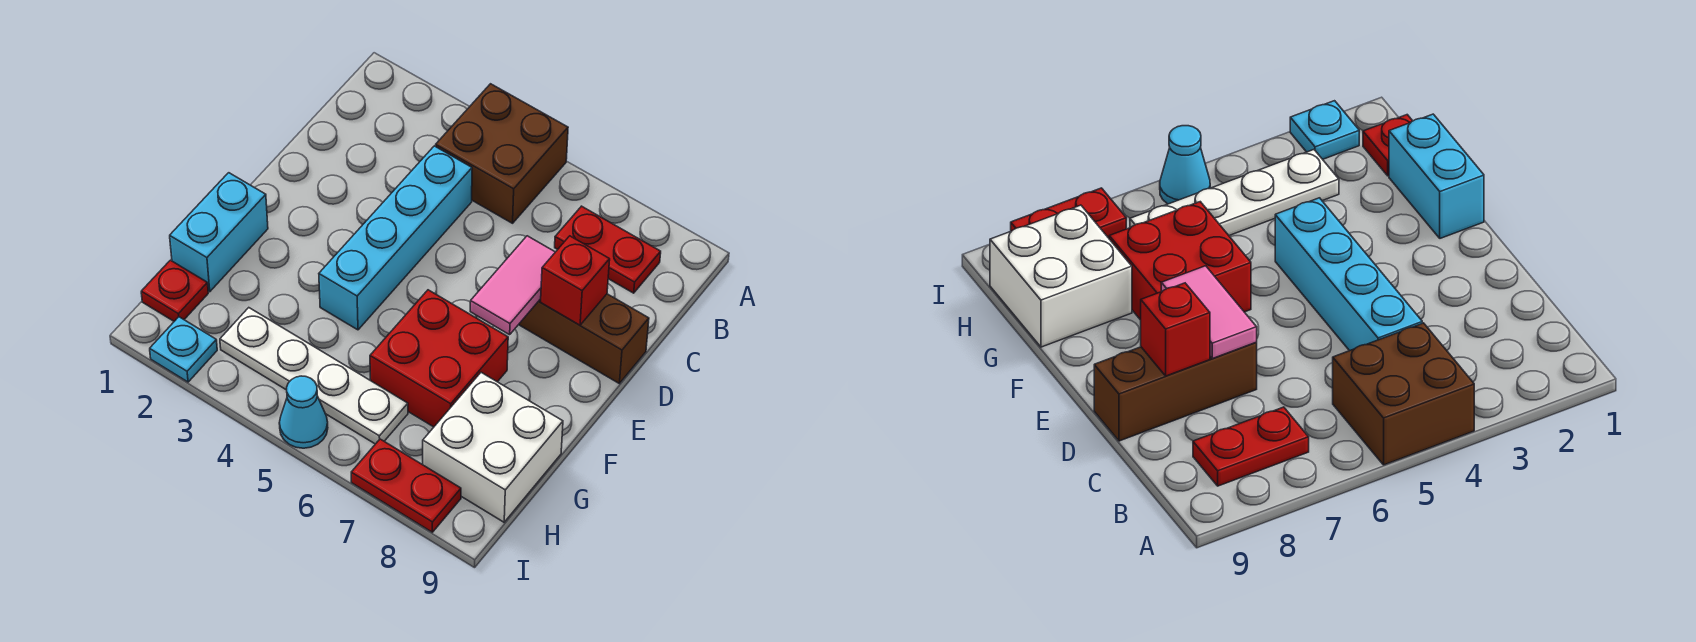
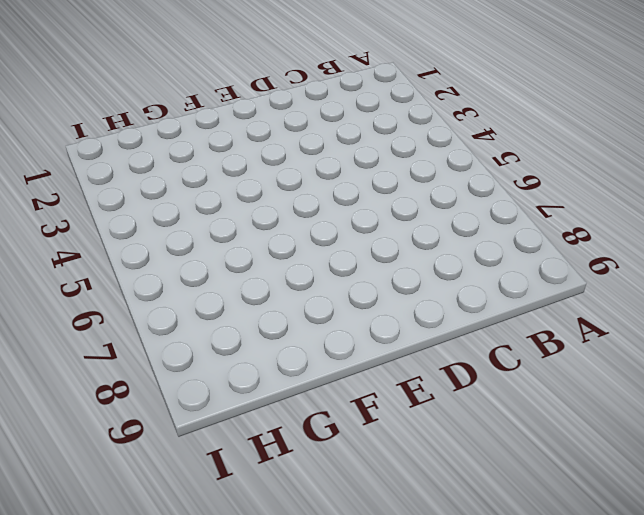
none -> brown brick A4:B5 level 1
none -> red plate B7:B8 level 1
none -> cyan brick C4:F4 level 1

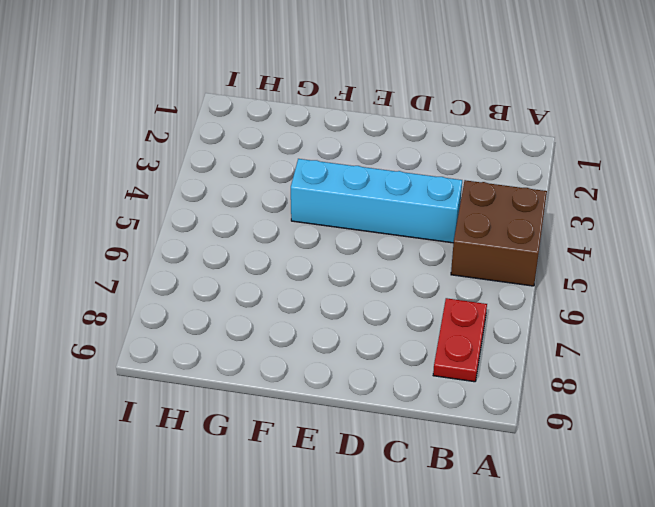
none -> brown brick D7:D9 level 1
none -> cyan brick F1:G1 level 1
none -> red brick F6:G7 level 1

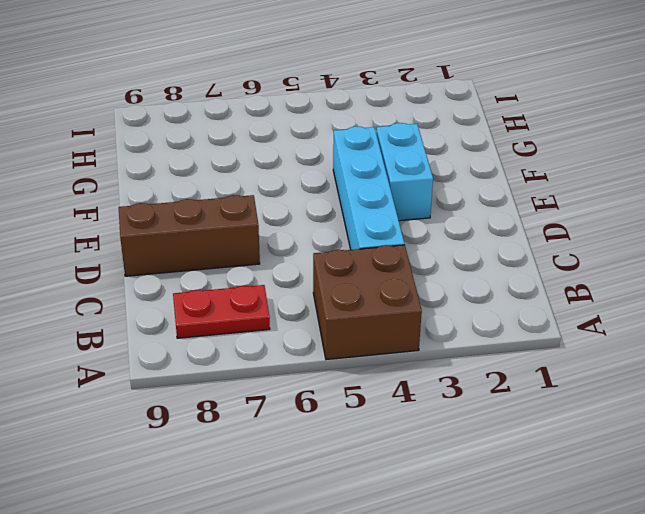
cyan brick E3:F3 level 1 -> cyan brick F1:G1 level 1
none -> red brick F6:G7 level 1
none -> white brick G8:H9 level 1
none -> red plate H1 level 1

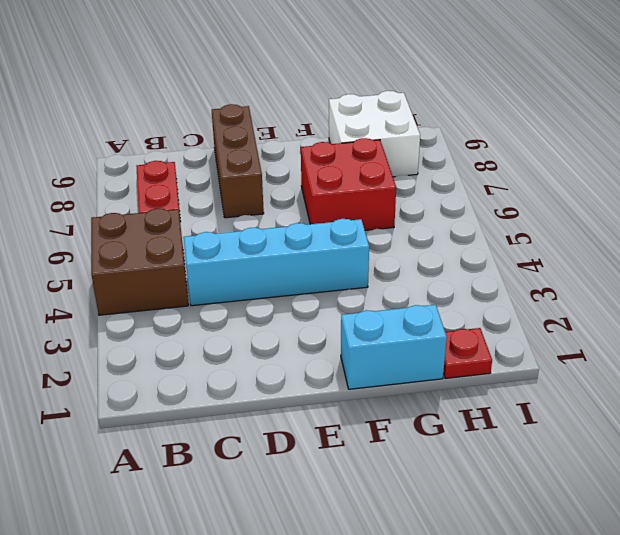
none -> white plate H3:H6 level 1
none -> cyan plate I2 level 1
none -> cyan cone I5 level 1

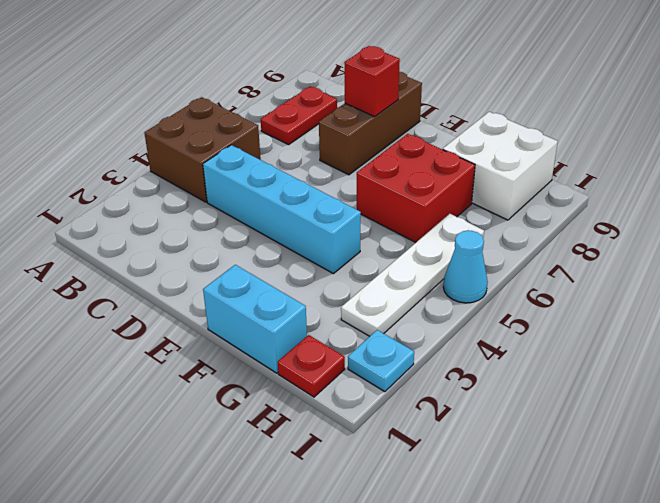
none -> red plate I7:I8 level 1
none -> pink tile D7:E7 level 2

